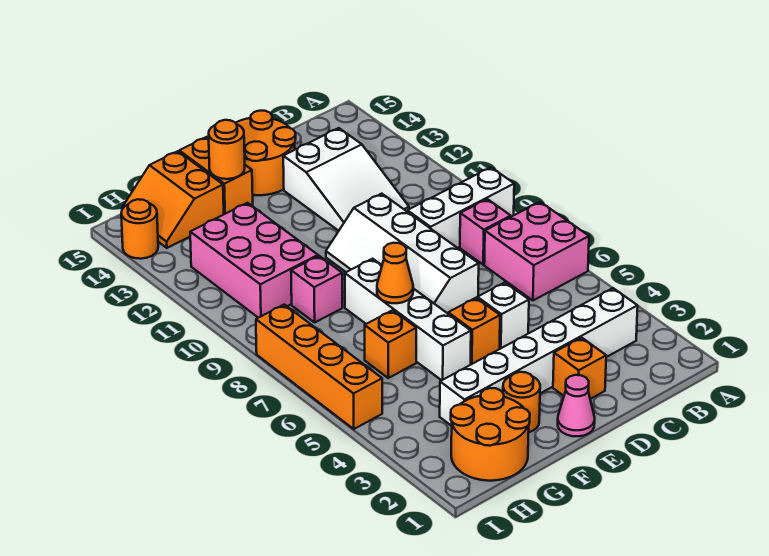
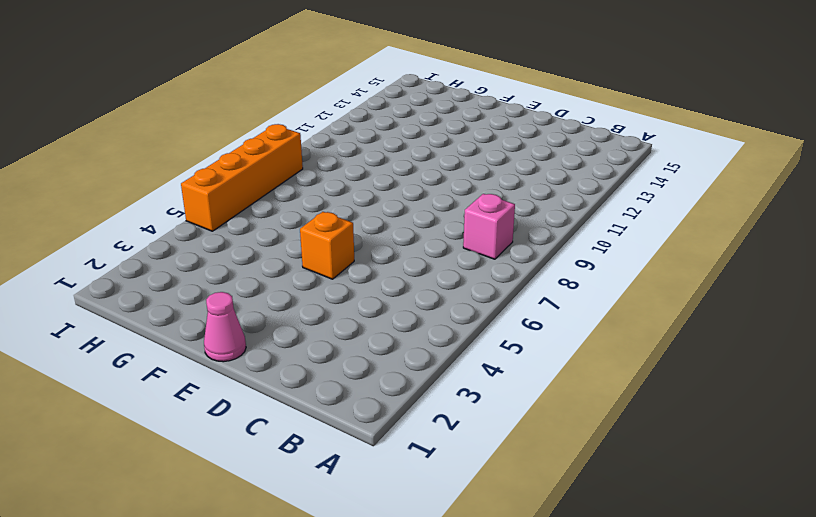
none -> pink brick A6:B7 level 1
none -> white brick A9:C9 level 1
none -> white brick B3:G3 level 1

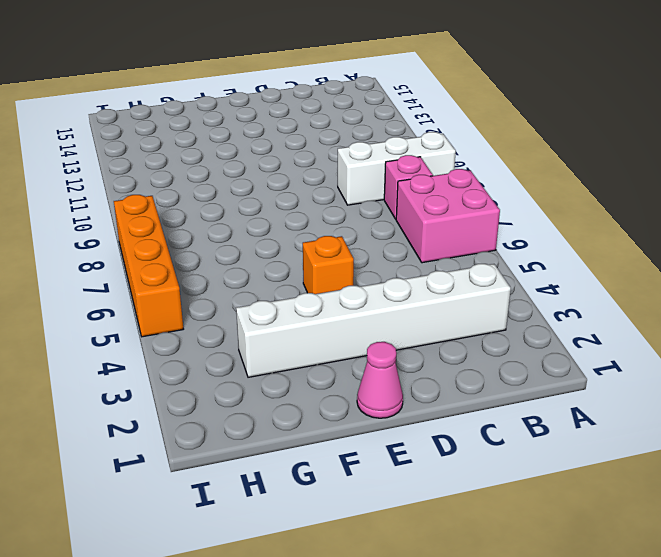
none -> white slope C11:D13 level 1 top 13
none -> orange brick D2 level 1
none -> white brick D5 level 1

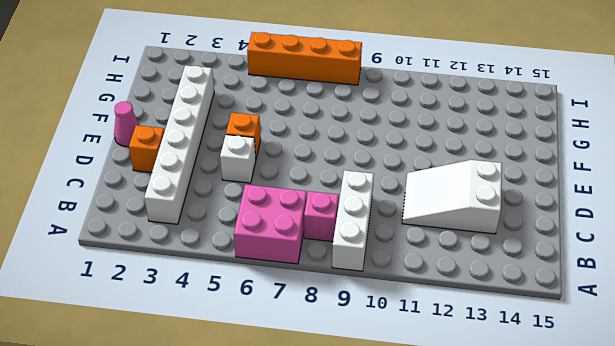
none -> white slope D7:E10 level 1 top D
none -> orange round brick D14:E15 level 1
none -> orange round brick F2 level 1

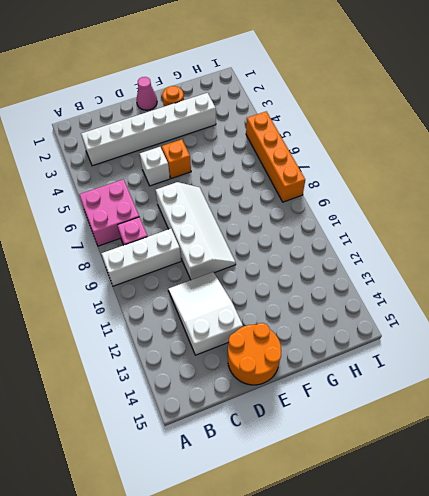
none -> orange brick D2 level 1
none -> white brick F5:F8 level 1
none -> orange brick F14:F15 level 1

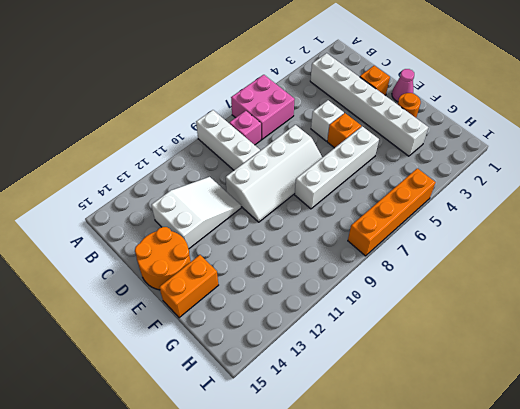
none -> orange round brick G1:H2 level 1
none -> orange brick G6 level 1
none -> pink brick G9 level 1

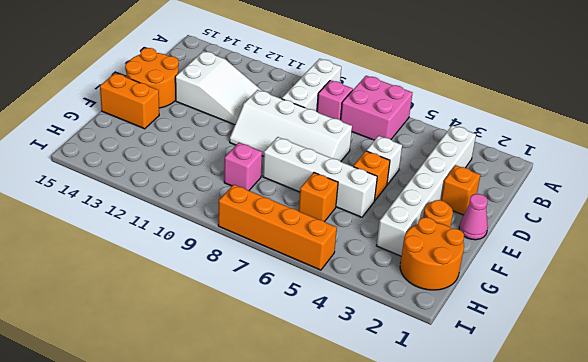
none -> pink brick G10:H12 level 1
none -> orange slope G14:H15 level 1 top G
none -> orange round brick I14 level 1

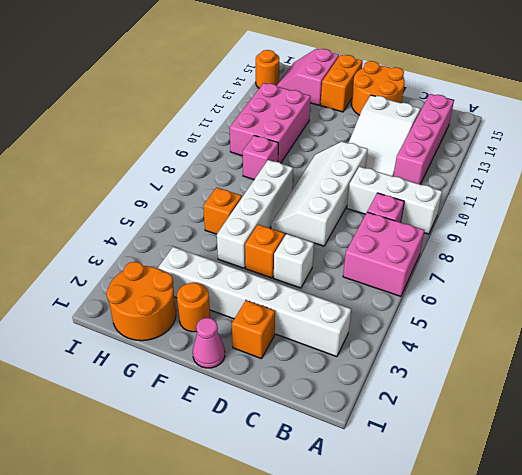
pink brick B11:B14 level 1 -> none
pink slope G14:H15 level 1 top G -> orange slope G14:H15 level 1 top G
none -> orange brick I5:I8 level 1
none -> orange cone F7 level 2
none -> orange round brick F14 level 2

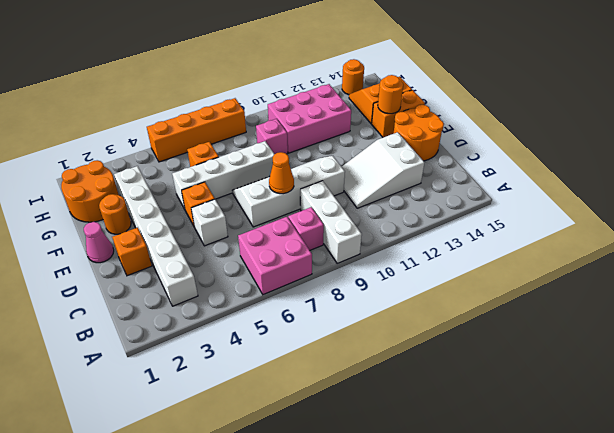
orange cone D8 level 2 -> orange cone F7 level 2

